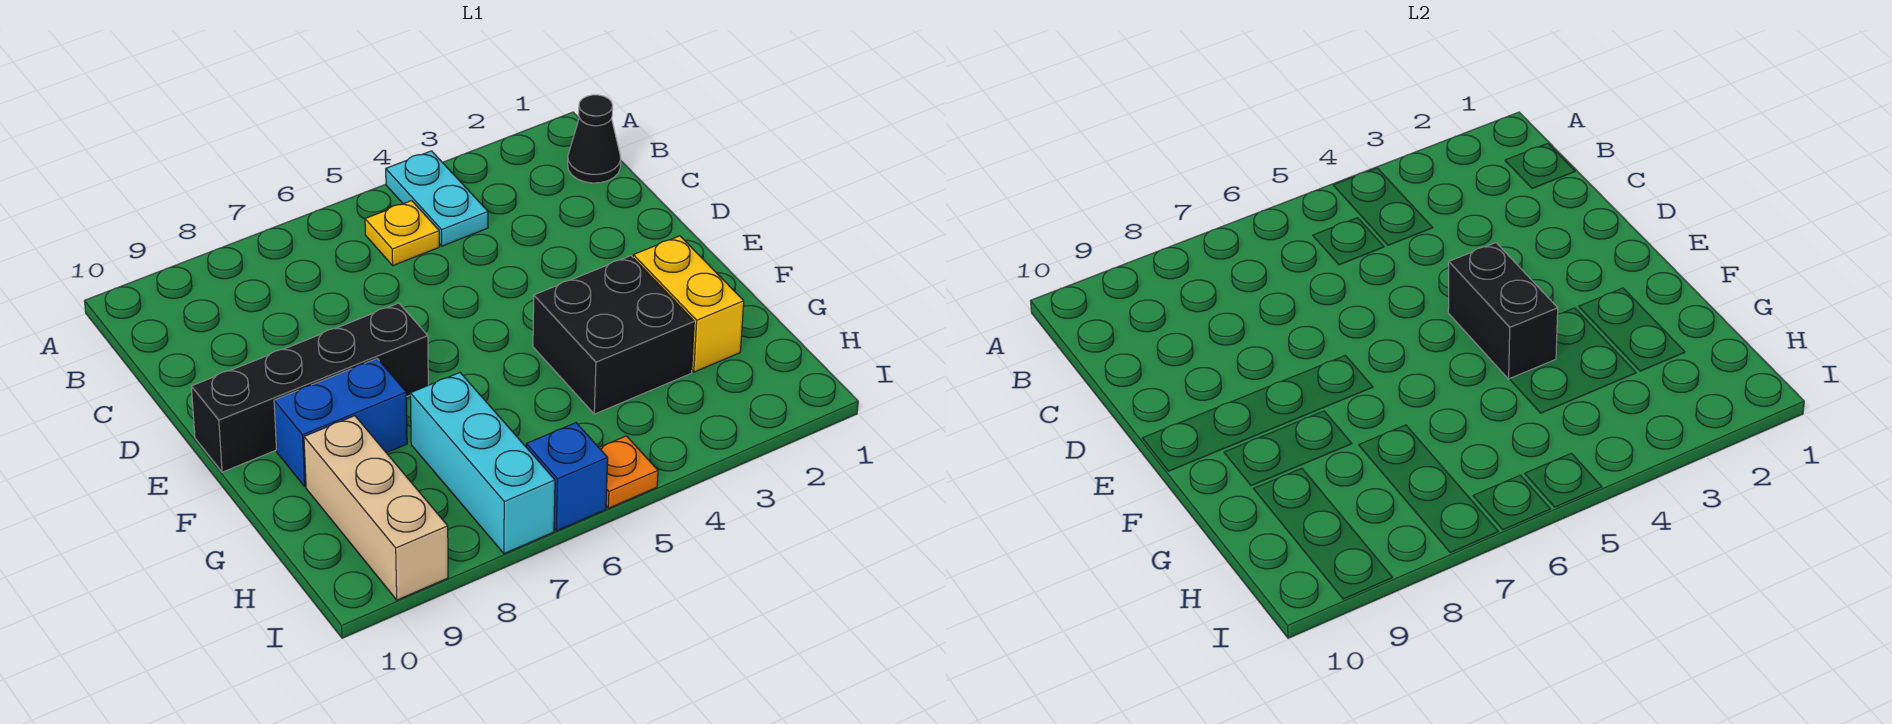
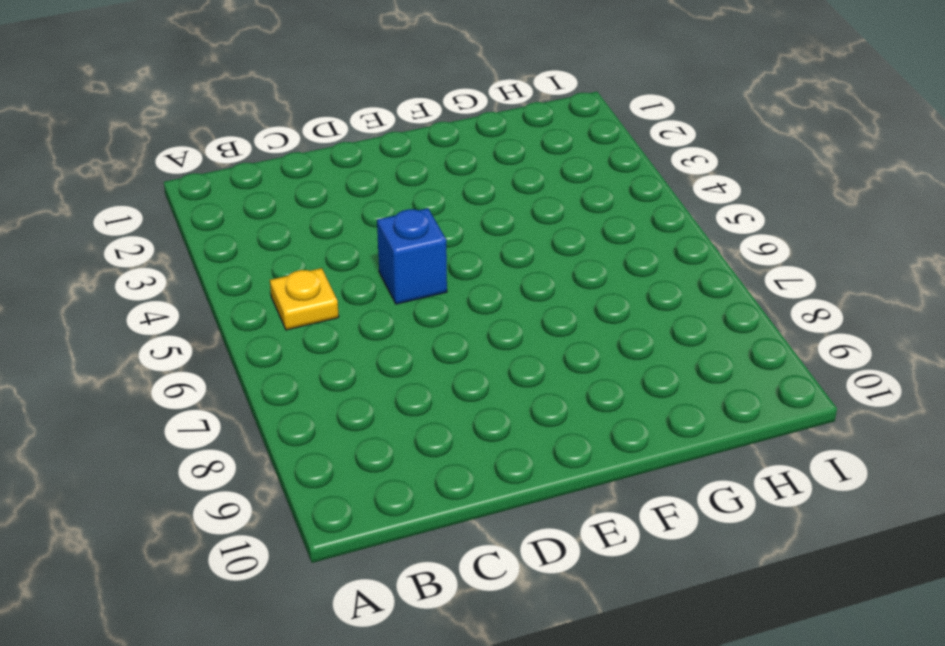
blue brick D5 level 1 -> blue brick I6 level 1
none -> cyan plate A4:B4 level 1
none -> black cone B1 level 1
none -> black brick E7:E10 level 1

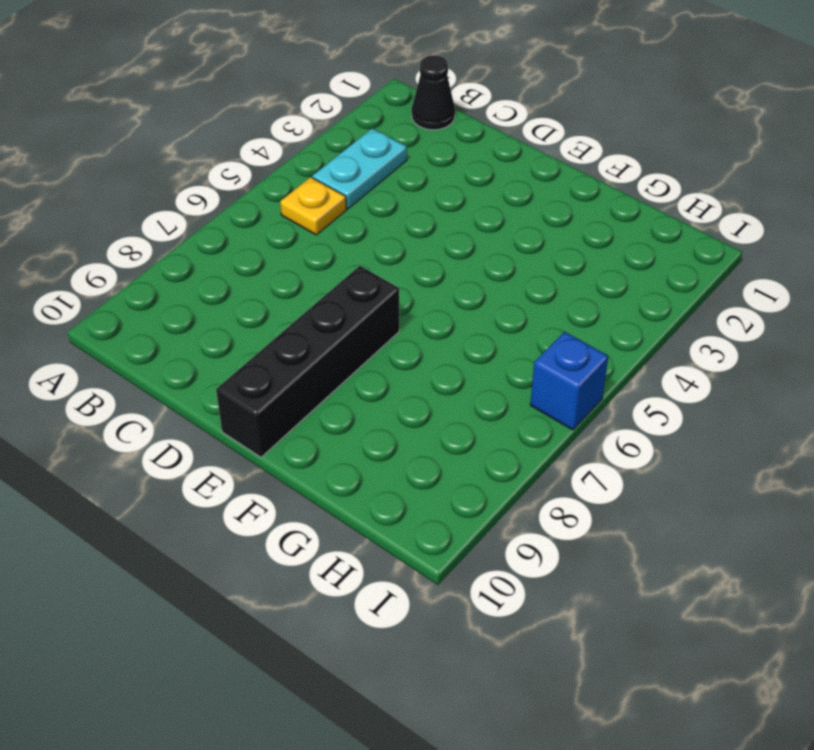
cyan plate B3:B4 level 1 -> cyan plate A4:B4 level 1
none -> yellow brick F2:G2 level 1
none -> black brick F3:G4 level 1
none -> blue brick F8:F9 level 1

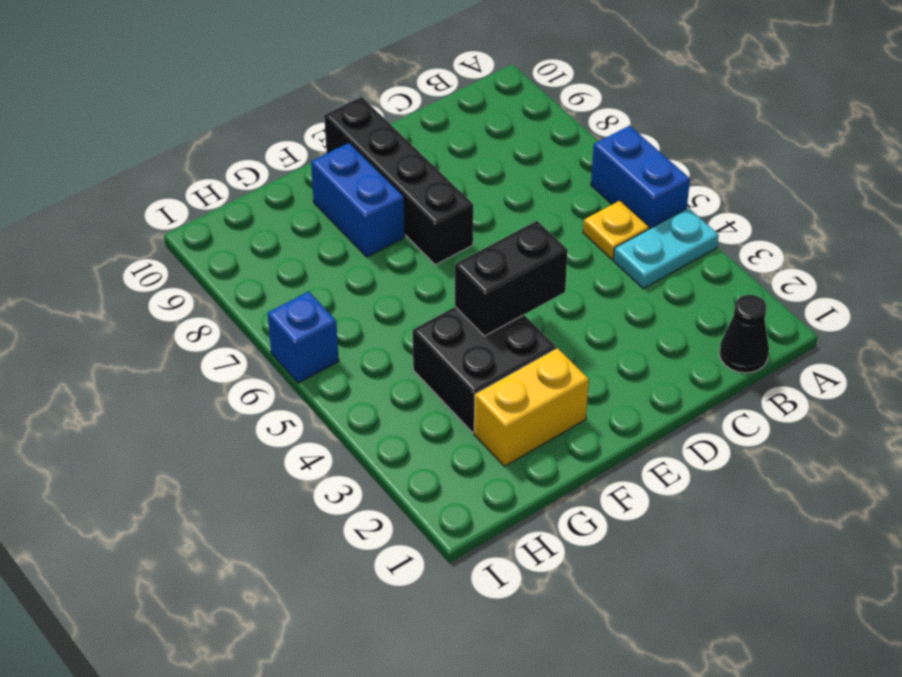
blue brick A5:A6 level 1 -> none
none -> cyan brick G7:I7 level 1
none -> tan brick G9:I9 level 1
none -> orange plate I5 level 1

